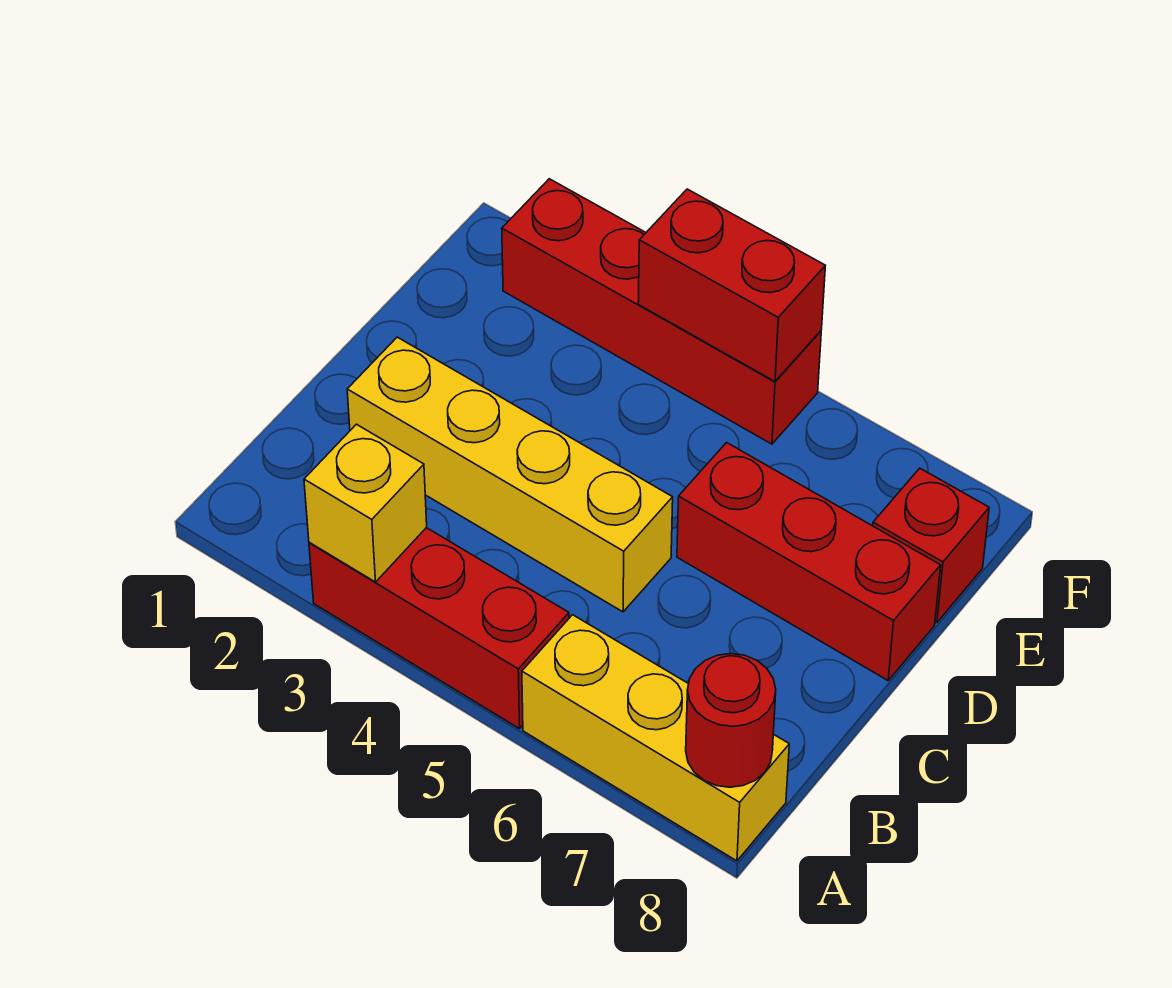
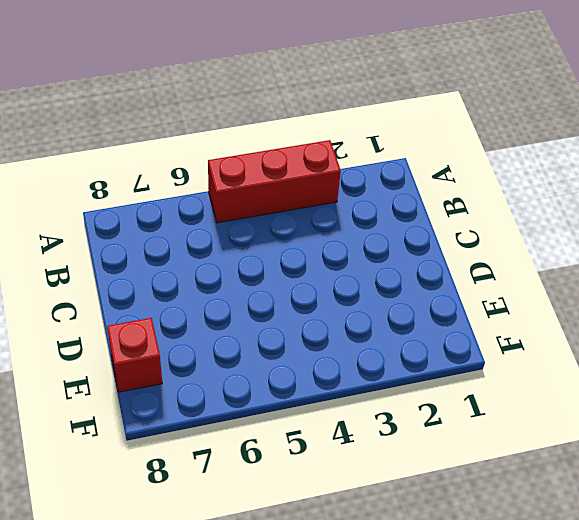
none -> yellow brick A6:A8 level 1
none -> yellow brick C2:C5 level 1

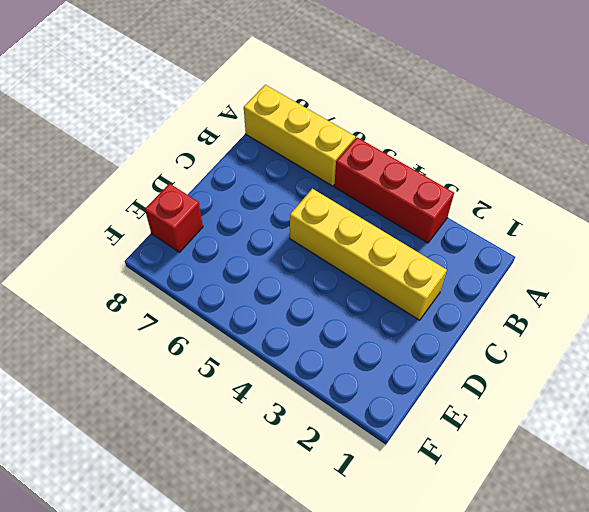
none -> red brick D6:D8 level 1
none -> red brick F2:F5 level 1

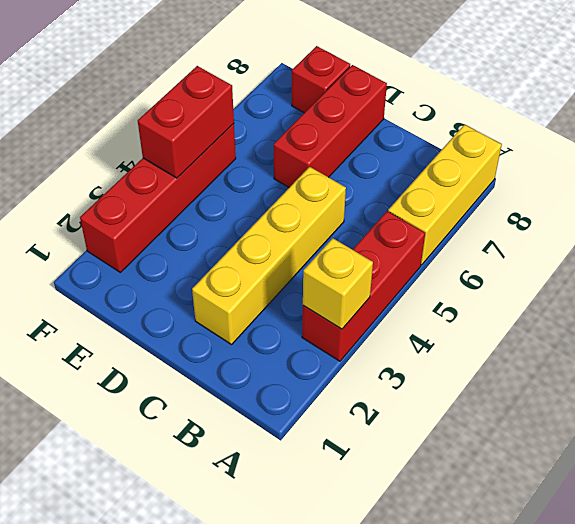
none -> red round brick A8 level 2

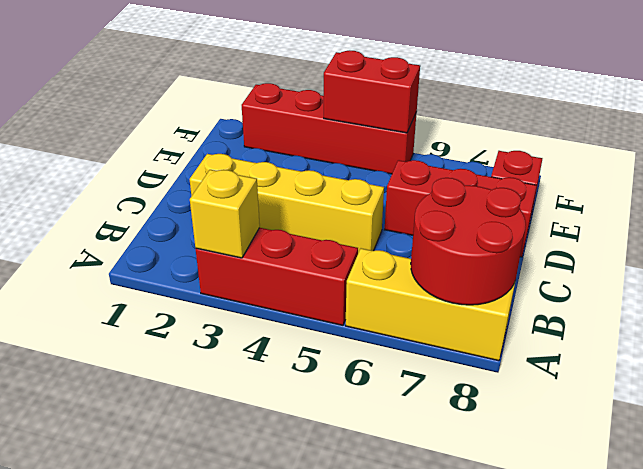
red round brick A7:B8 level 2 -> red round brick A8 level 2

